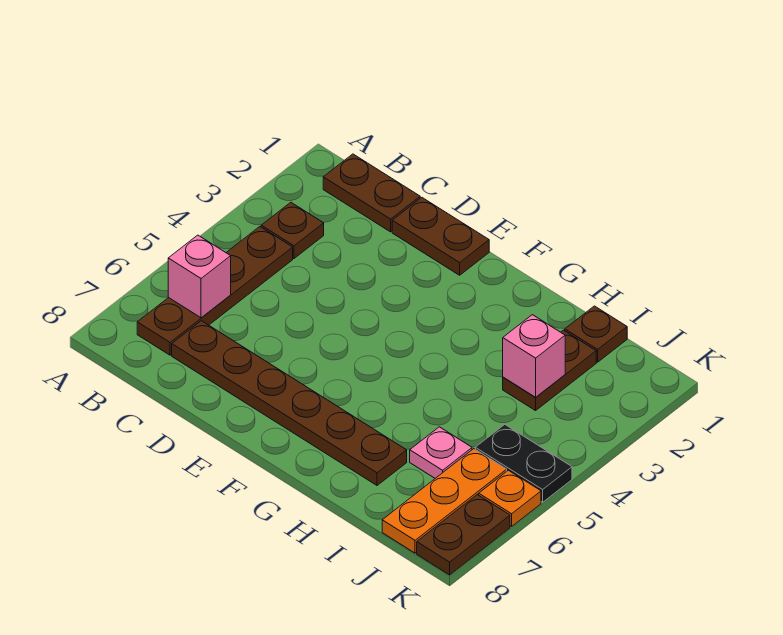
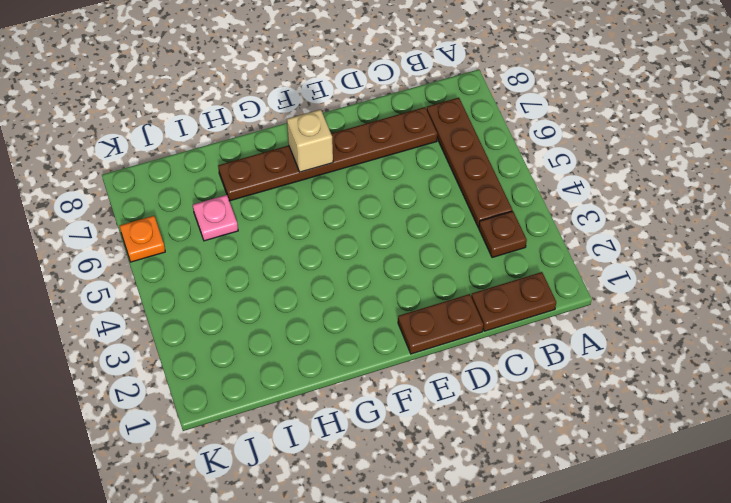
tan brick F7 level 2 -> none
none -> brown plate I1 level 1
none -> brown plate I2:I3 level 1
none -> black plate J5:K5 level 1

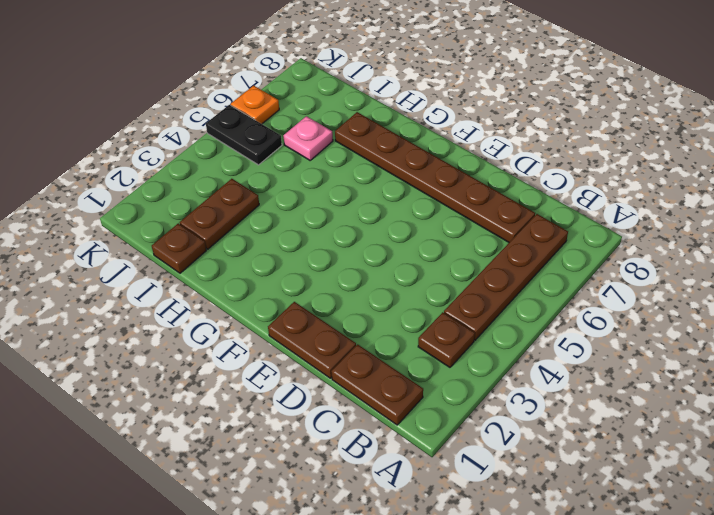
none -> orange plate J6:J8 level 1
none -> brown plate K7:K8 level 1
none -> pink brick B6 level 2

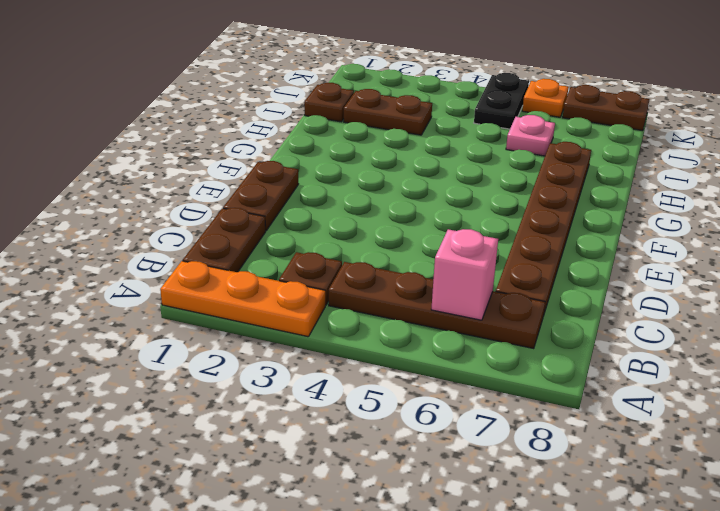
orange plate A1:A3 level 1 -> orange plate J6:J8 level 1
none -> pink brick I3 level 2

